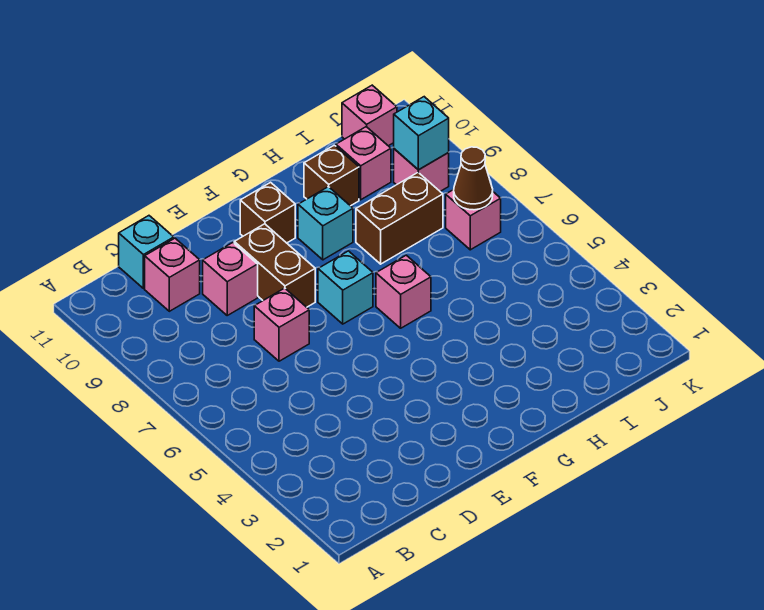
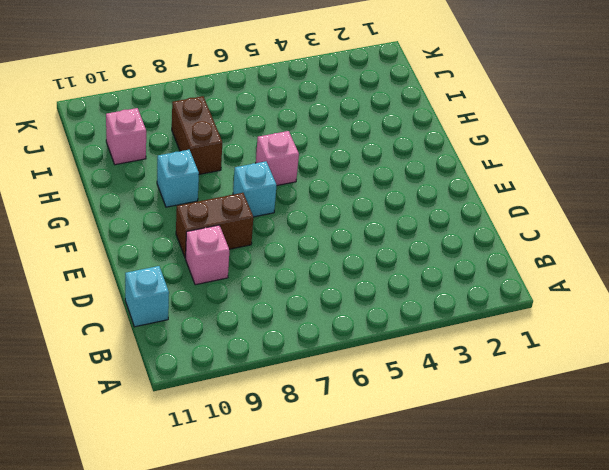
none -> pink brick C10 level 1
none -> pink brick D7 level 1
none -> brown brick F10 level 1

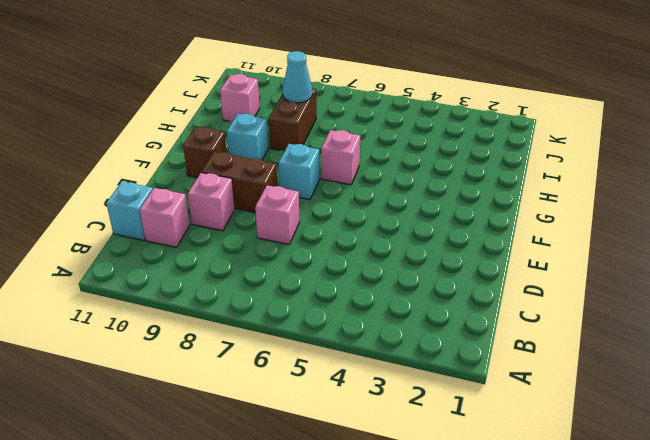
cyan cone I8 level 2 -> none
none -> brown brick H10 level 1
none -> pink brick J7 level 1
none -> pink brick J9 level 1

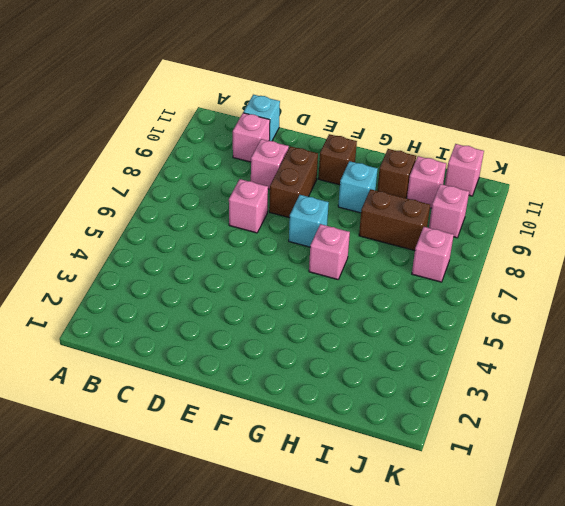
none -> brown cone J7 level 2
none -> cyan brick J9 level 2

